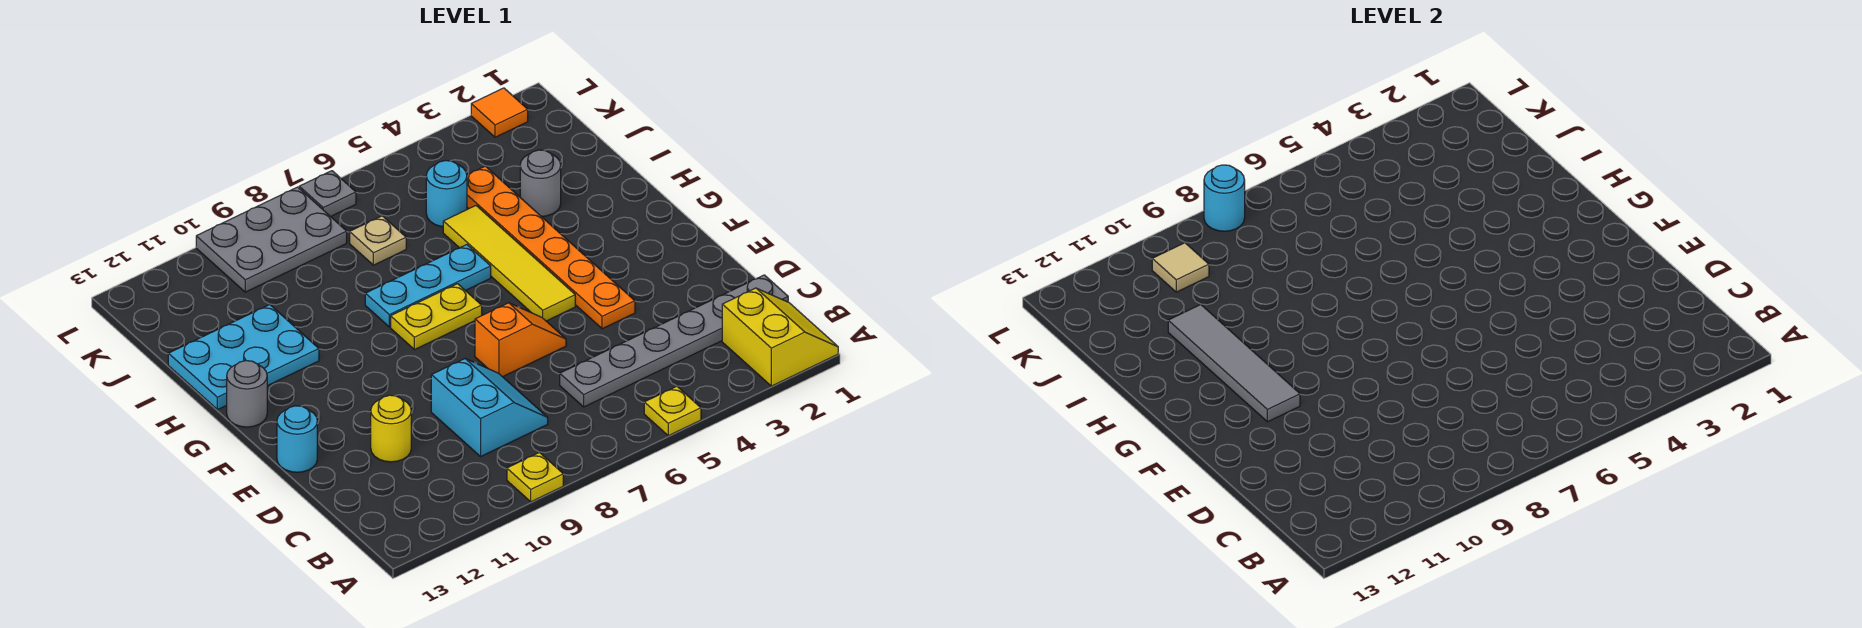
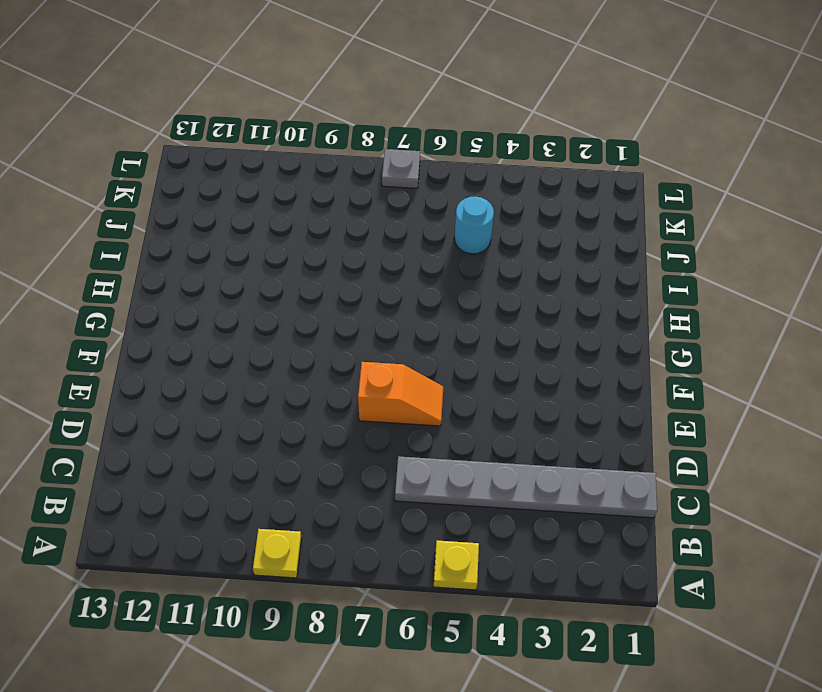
none -> yellow slope A1:B2 level 1 top 2
none -> cyan slope C8:D9 level 1 top 9
none -> yellow round brick D11 level 1

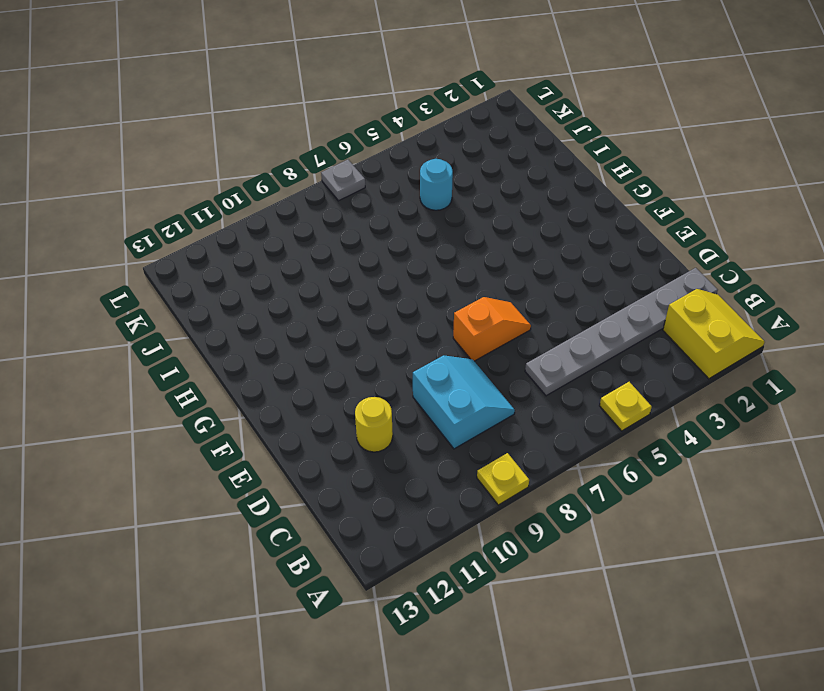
none -> orange plate E4:J4 level 1
none -> cyan round brick E13 level 1
none -> yellow tile F5:I5 level 1

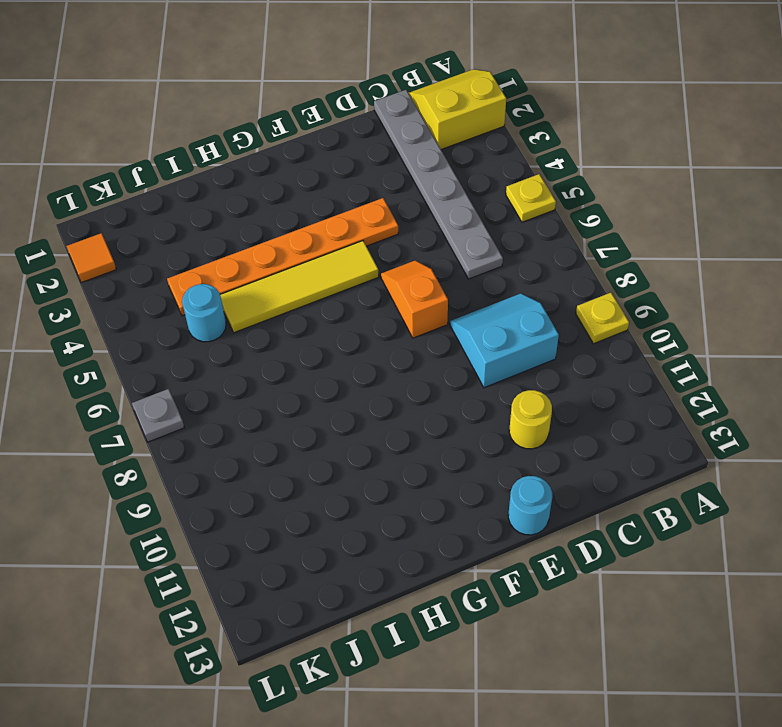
none -> yellow plate G7:G8 level 1
none -> grey round brick G13 level 1
none -> cyan plate H6:H8 level 1

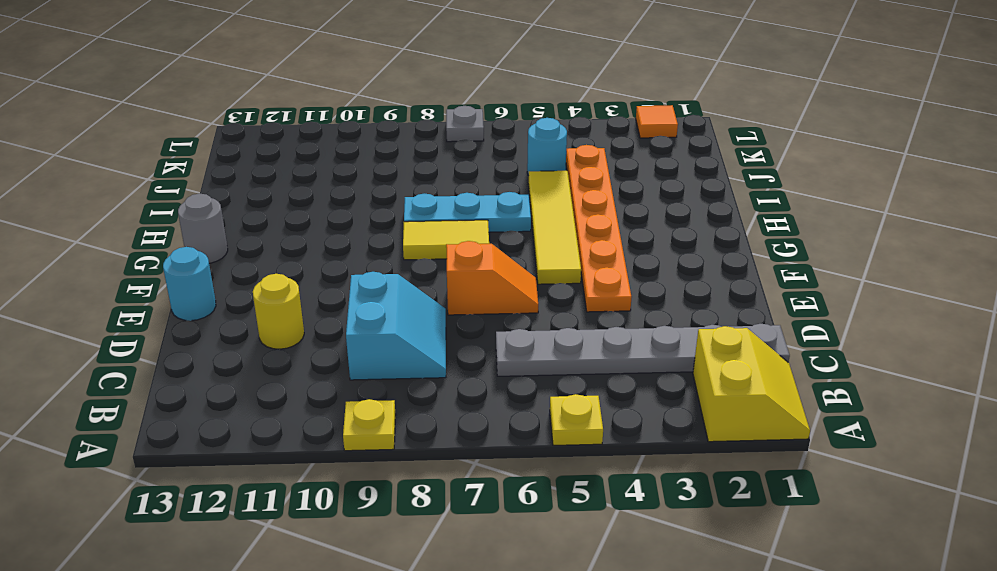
yellow tile G7:G8 level 1 -> yellow plate G7:G8 level 1
none -> cyan plate H11:I13 level 1
none -> grey round brick I3 level 1
none -> tan plate J7 level 1

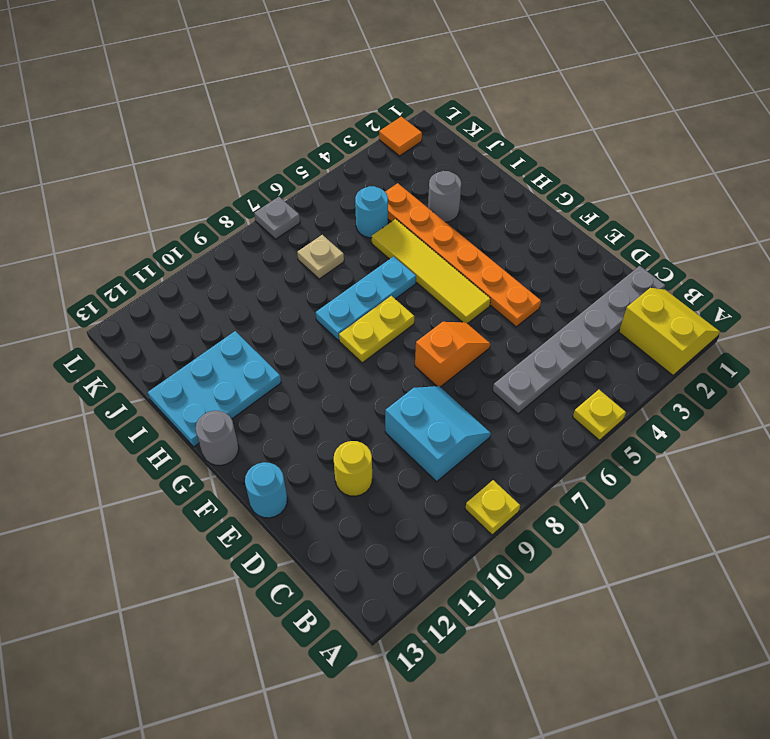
none -> grey plate K8:L10 level 1
none -> grey tile F11:I11 level 2
none -> tan tile K10 level 2

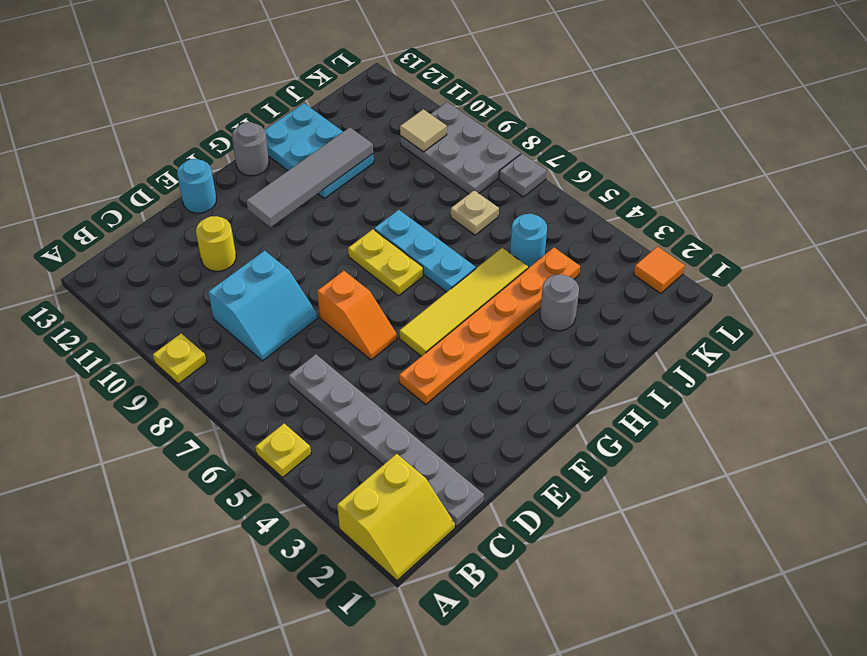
none -> cyan round brick L8 level 2

